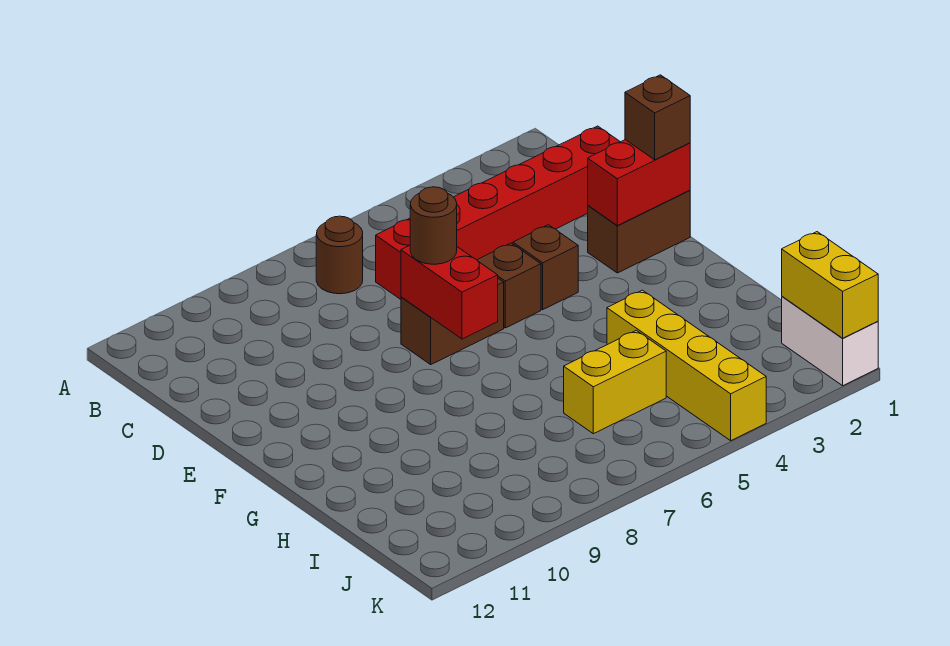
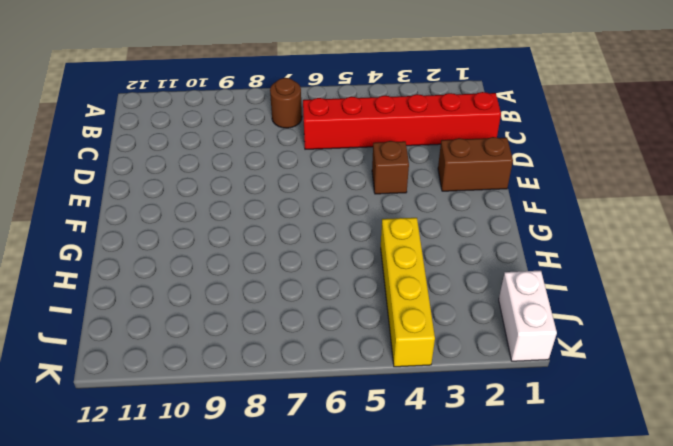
none -> brown brick E5 level 1
none -> brown brick E6:E7 level 1
none -> yellow brick I5:I6 level 1

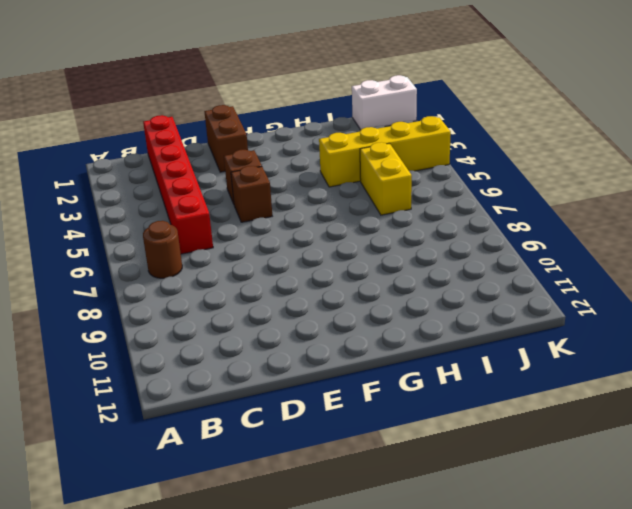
none -> brown brick E6:E7 level 1
none -> red brick E1:E2 level 2
none -> red brick E7:F7 level 2

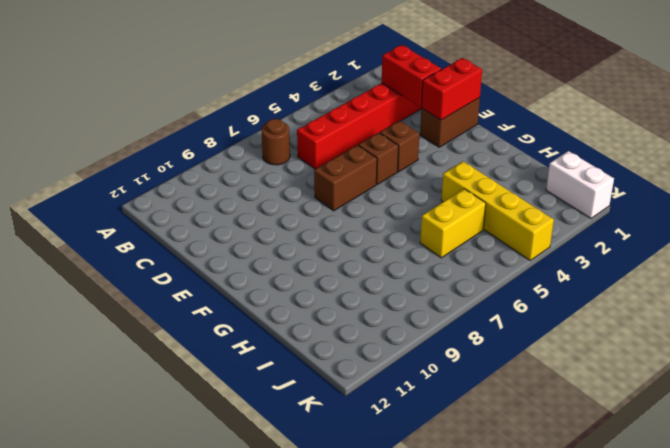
red brick C2:D2 level 2 -> red brick E7:F7 level 2
none -> yellow brick J1:K1 level 2
none -> brown brick E1 level 3
none -> brown round brick E7 level 3

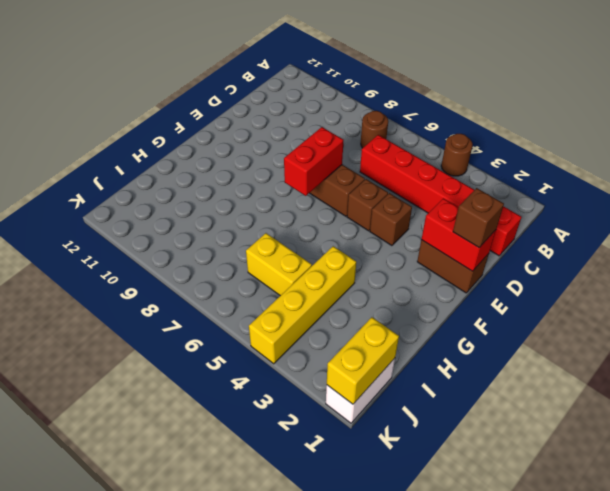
brown round brick A4 level 1 -> brown round brick E7 level 3

